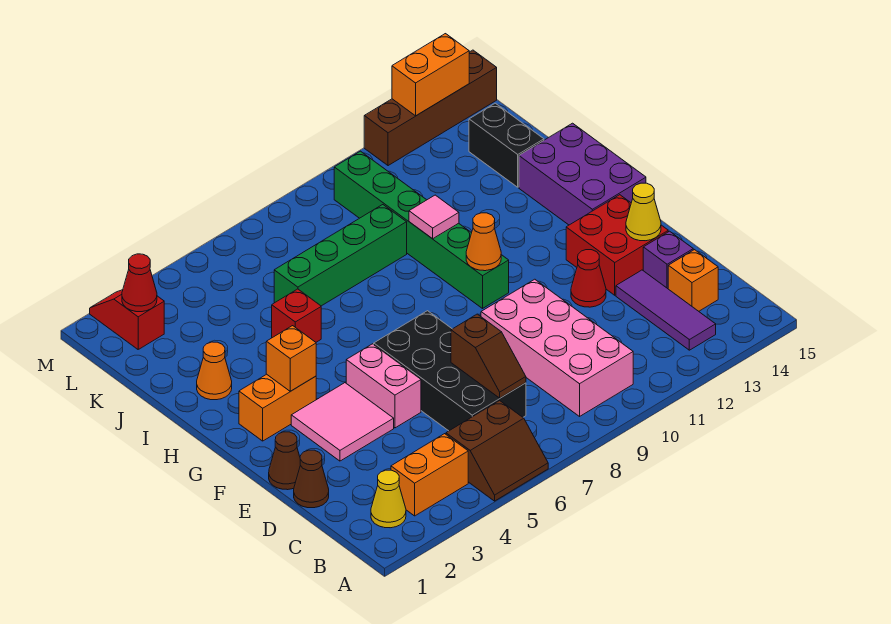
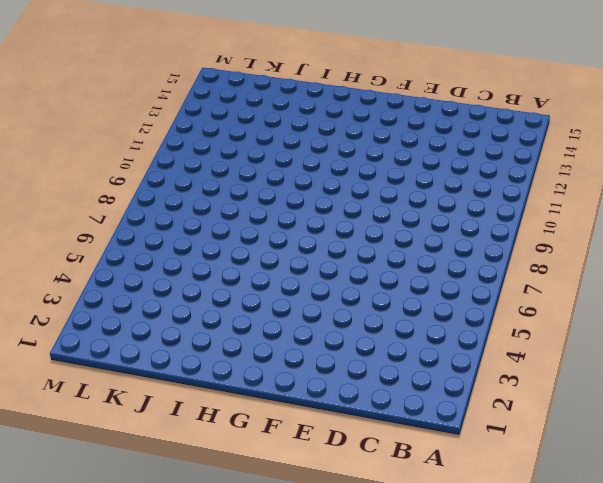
none -> brown slope A5:B6 level 1 top B
none -> yellow cone B2 level 1
none -> orange brick B3:B4 level 1
none -> pink brick B9:E10 level 1

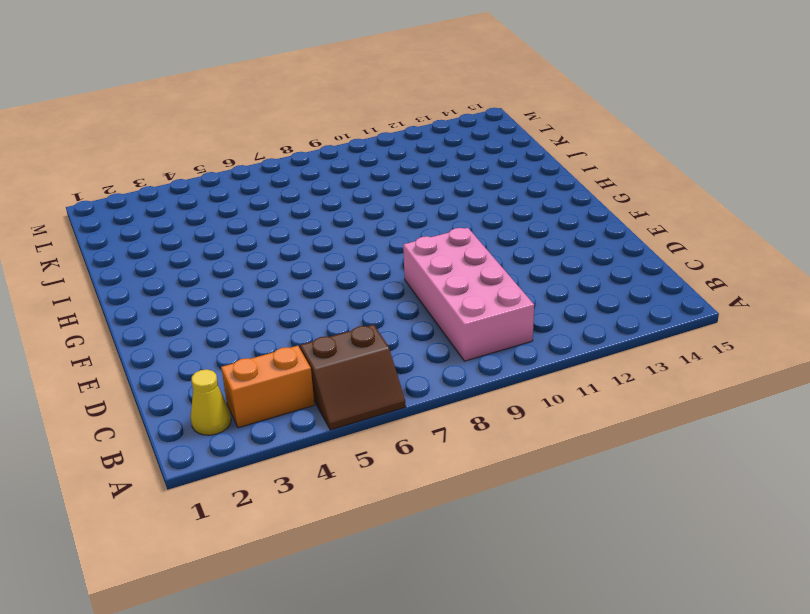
none -> purple tile B13:D13 level 1
none -> black brick C6:F7 level 1
none -> orange brick C14 level 1
none -> brown cone D1 level 1

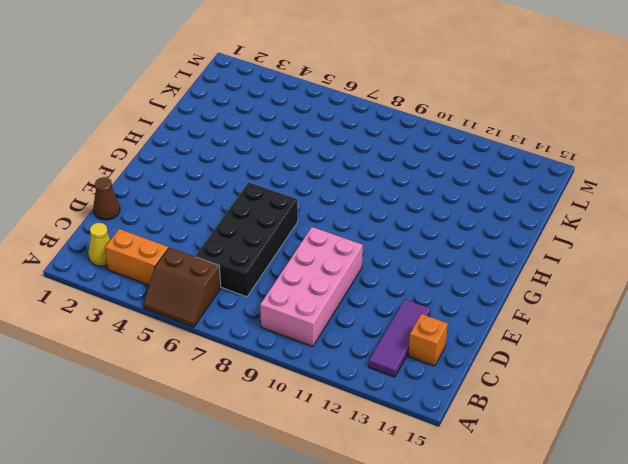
none -> purple brick D14 level 1
none -> brown cone E1 level 1
none -> pink tile E3:F4 level 1
none -> pink brick E5:F5 level 1

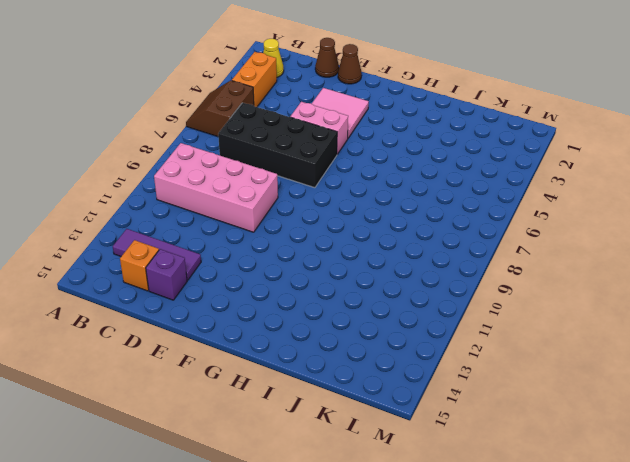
none -> red cone E12 level 1
none -> red brick E13:F14 level 1
none -> orange brick G2:G3 level 1
none -> green brick G10:L10 level 1

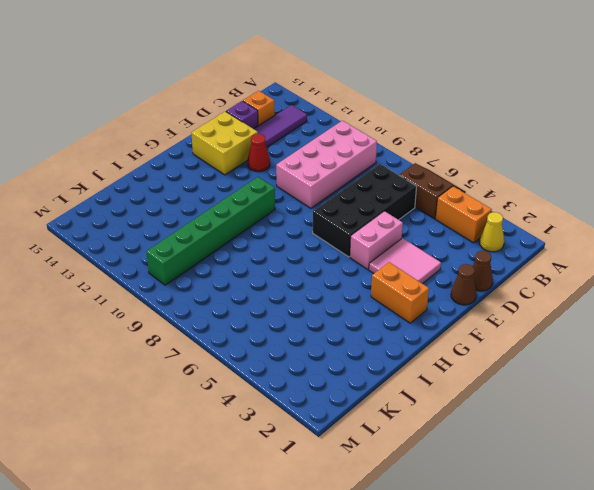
yellow brick E13:F14 level 1 -> red brick E13:F14 level 1
none -> purple brick G14:I15 level 1
none -> orange cone I2 level 1
none -> red brick I5 level 1
none -> green brick J6:J9 level 1

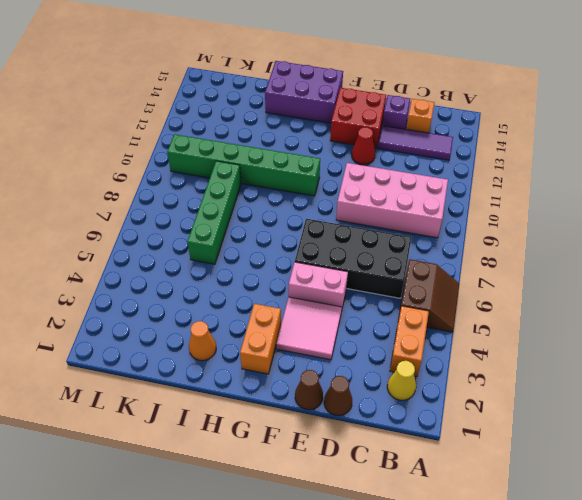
none -> red brick I5 level 1
none -> black brick J14:K14 level 1
none -> red slope L2:M2 level 1 top L
none -> brown brick M12:M15 level 1

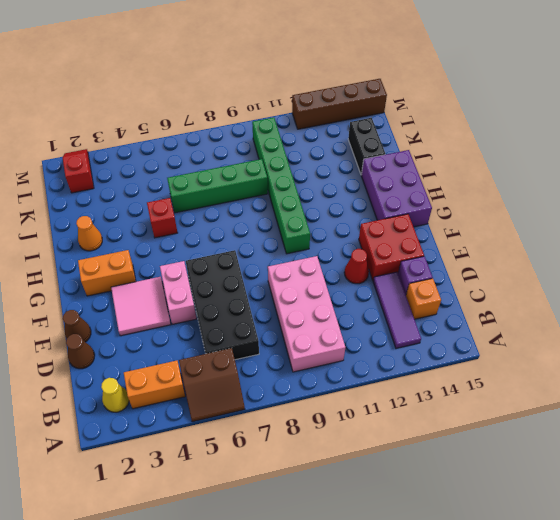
none -> brown slope C7:D7 level 2 top D
none -> yellow cone E14 level 2
none -> orange brick G3 level 2
none -> orange cone G10 level 2

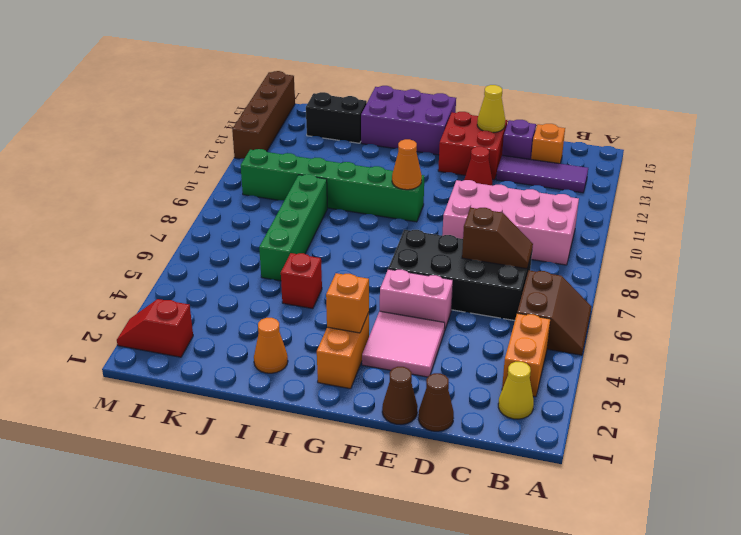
none -> pink tile I10 level 2
none -> red cone L2 level 2
none -> orange brick M13:M14 level 2

